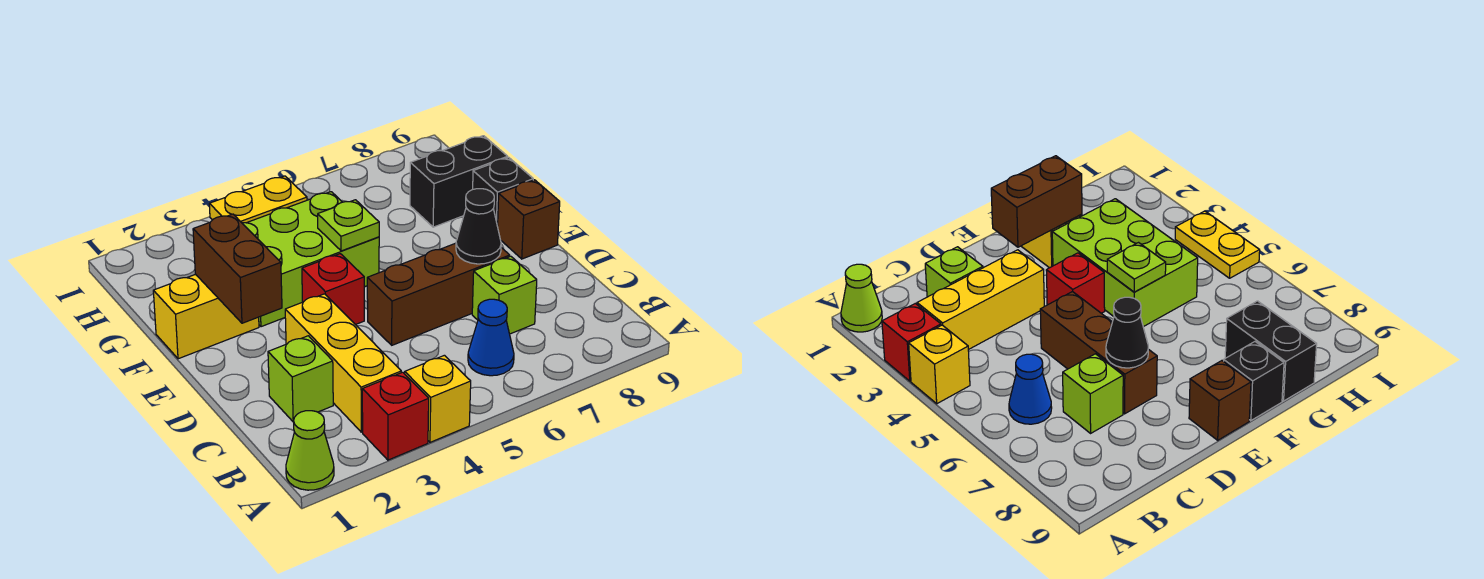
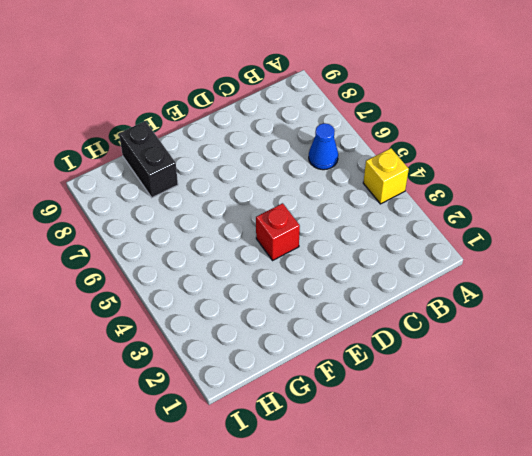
none -> lime cone A1 level 1
none -> red brick A3 level 1
none -> yellow brick B3:D3 level 1

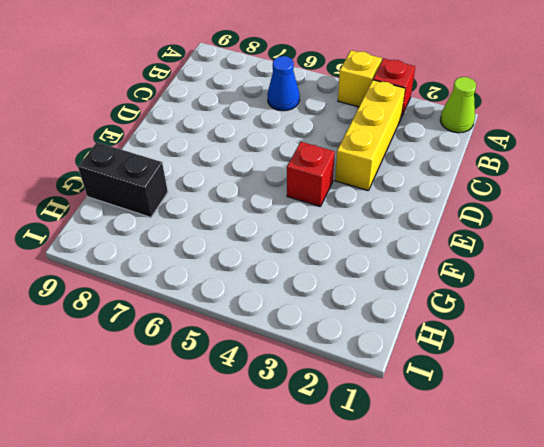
none -> lime brick C2 level 1
none -> lime brick C7 level 1
none -> brown brick D5:D7 level 1

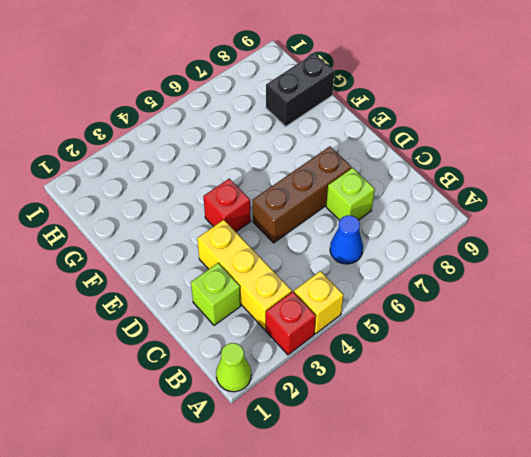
none -> brown brick E9 level 1
none -> yellow brick F1:F2 level 1
none -> lime brick F3:G5 level 1

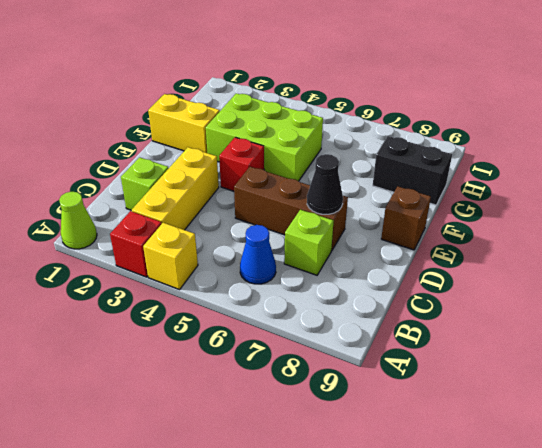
none -> black brick F9 level 1
none -> yellow plate I4:I5 level 1
none -> brown brick E2:F2 level 2

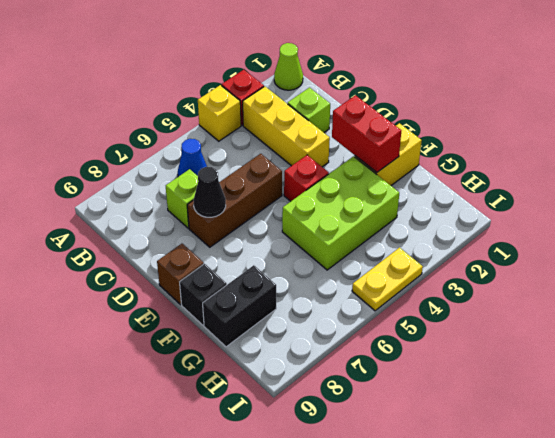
red brick E2:F2 level 2 -> brown brick E2:F2 level 2
none -> lime plate F5 level 2

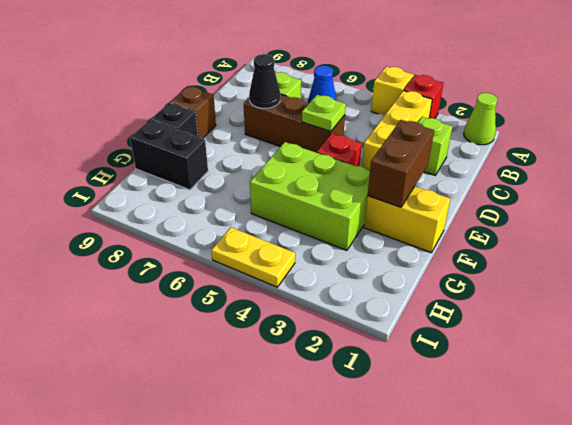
lime plate D5 level 2 -> lime plate F5 level 2

